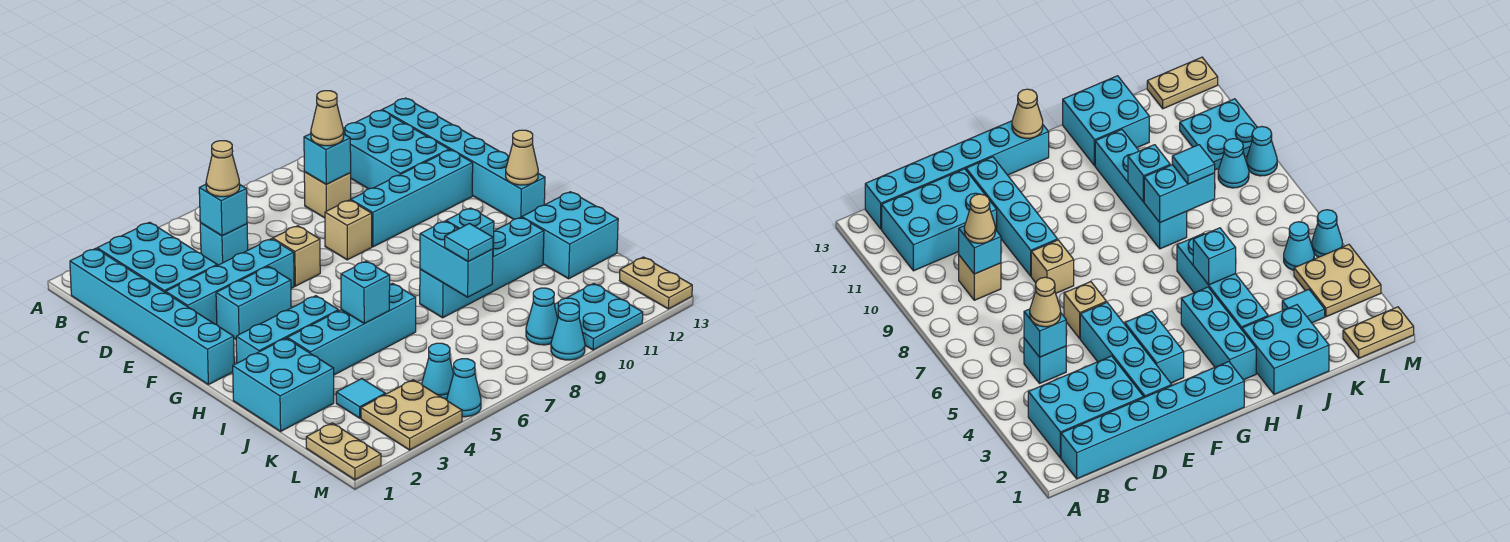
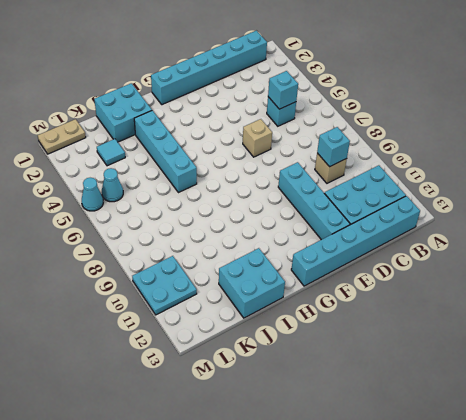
none -> cyan brick B2:D3 level 1
none -> cyan brick E2:E5 level 1
none -> tan brick E8 level 1
none -> cyan brick F3:F4 level 1

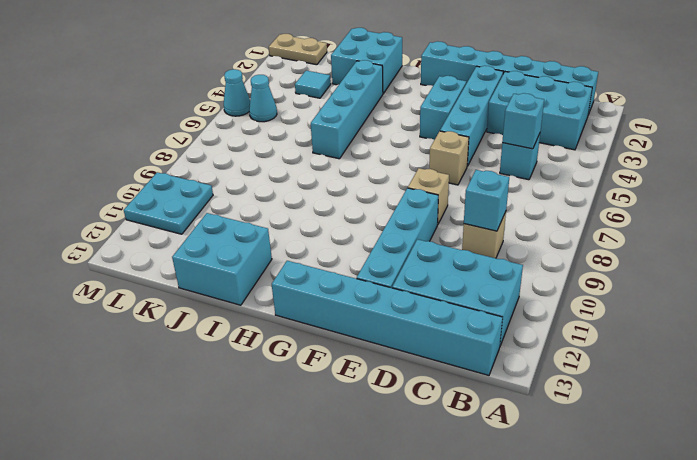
none -> cyan brick H2:H4 level 1
none -> cyan brick I8:I11 level 1
none -> tan plate L3:M4 level 1
none -> cyan cone L9 level 1

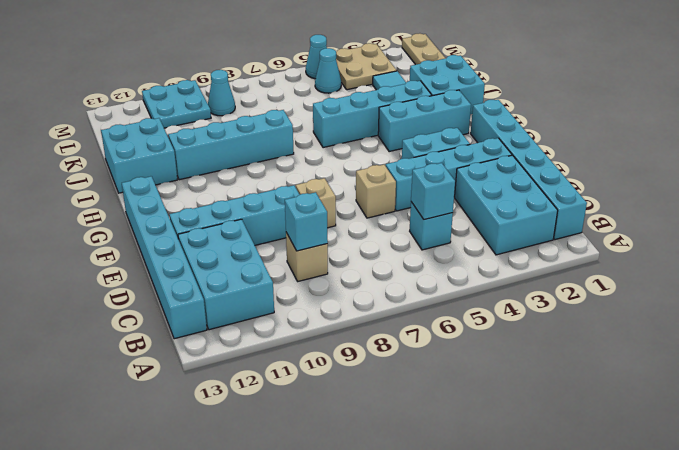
none -> tan plate L13:M13 level 1
none -> cyan cone M9 level 1
none -> tan cone G13 level 2
none -> cyan brick I5 level 2

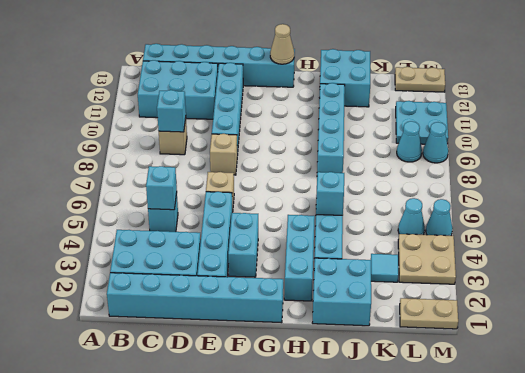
none -> cyan brick I8:J8 level 2
none -> cyan brick I9 level 2
none -> tan cone C5 level 3
none -> tan cone C9 level 3

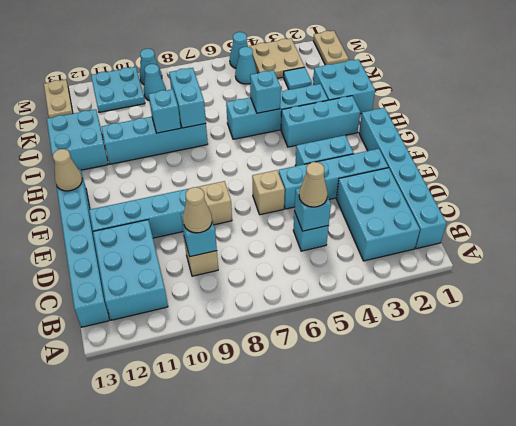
none -> cyan tile J8 level 3

